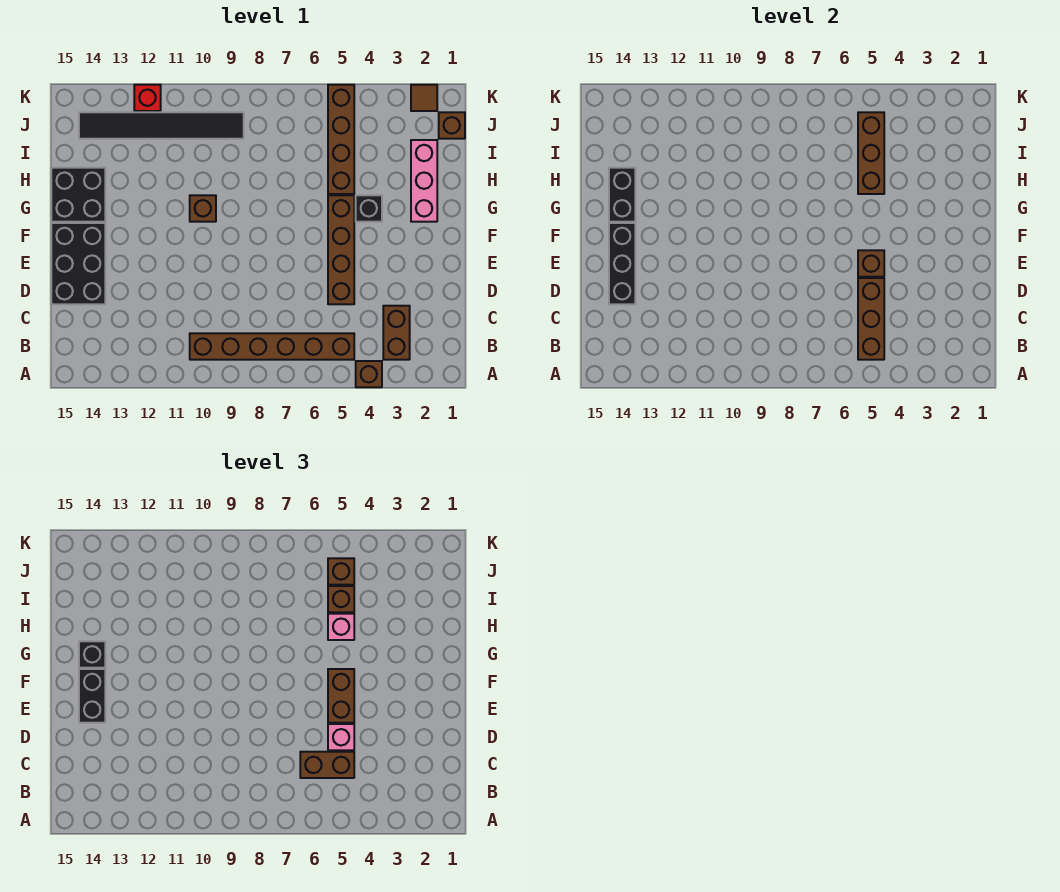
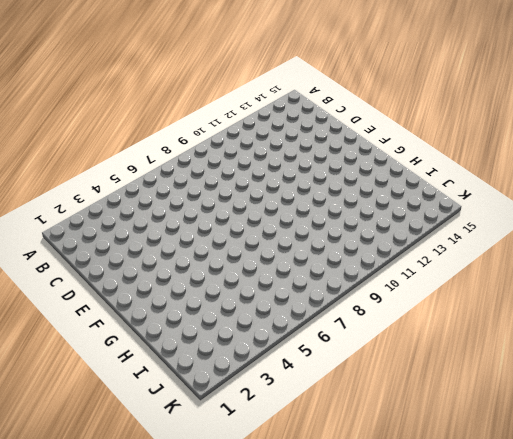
none -> brown brick A4 level 1
none -> brown brick B3:C3 level 1
none -> brown brick B5:B10 level 1

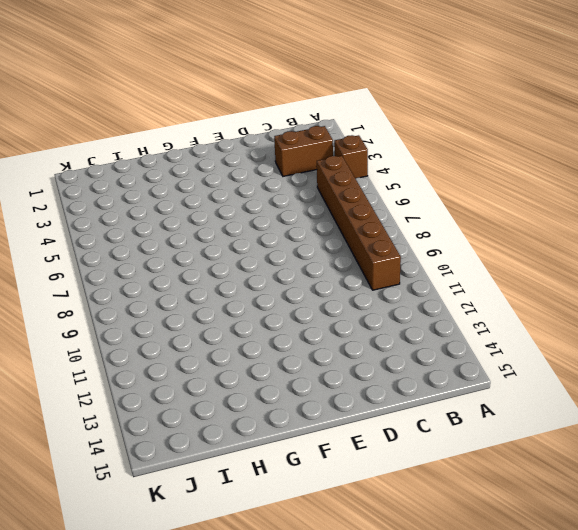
none -> brown brick D5:G5 level 1
none -> black brick D14:F15 level 1
none -> pink brick G2:I2 level 1

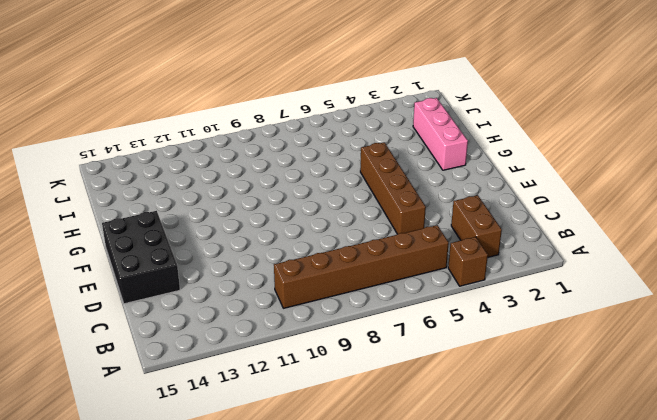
none -> black brick G4 level 1
none -> brown brick G10 level 1
none -> black brick G14:H15 level 1

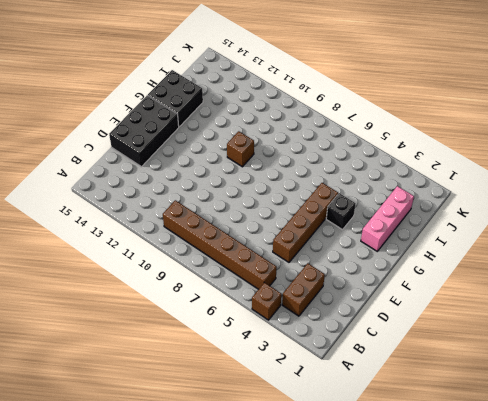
none -> brown brick H5:K5 level 1
none -> brown brick J1 level 1
none -> black tile J9:J14 level 1

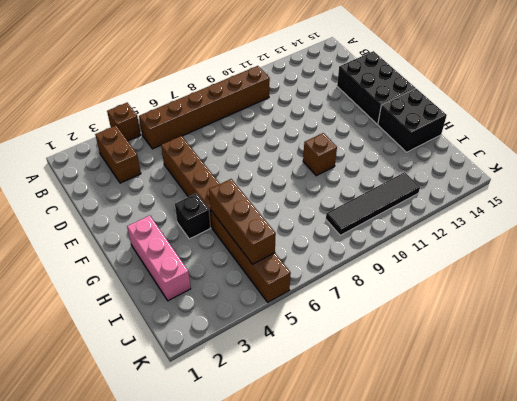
black tile J9:J12 level 1 -> black tile J9:J14 level 1
none -> brown brick J1 level 1
none -> brown tile K2 level 1
none -> red brick K12 level 1

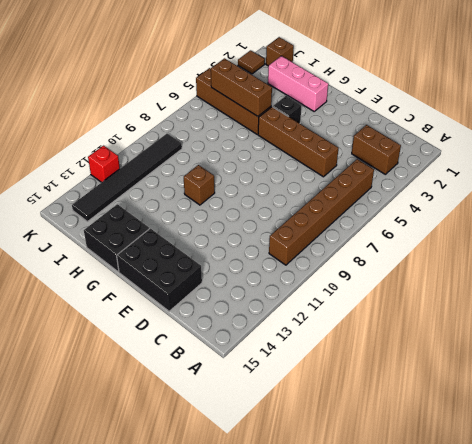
none -> brown brick A4 level 1
none -> brown brick B5:D5 level 2
none -> black brick D14:F14 level 2

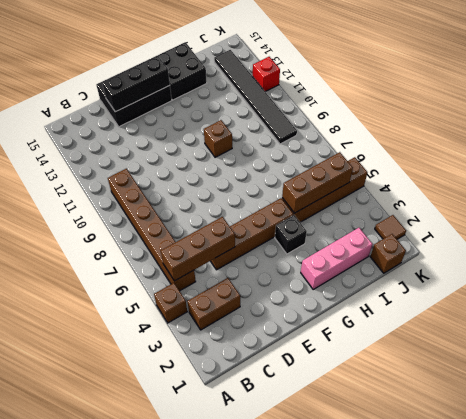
none -> brown brick E5 level 2
none -> black brick G14:H14 level 2
none -> brown brick C5:C6 level 3

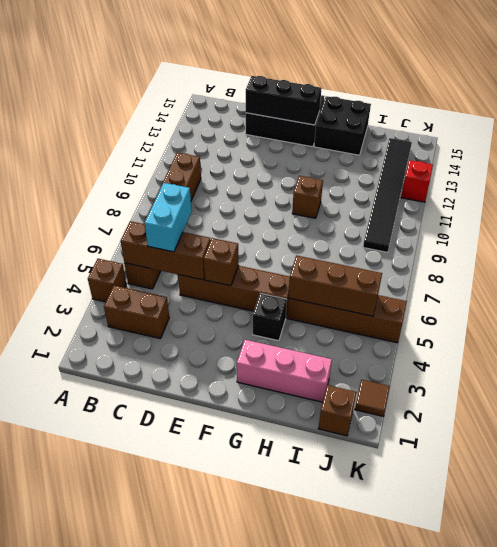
cyan brick C5:C6 level 3 -> brown brick C5:C6 level 3
none -> black brick G14:H14 level 2
none -> pink brick D5 level 3
none -> brown brick E5:F5 level 3

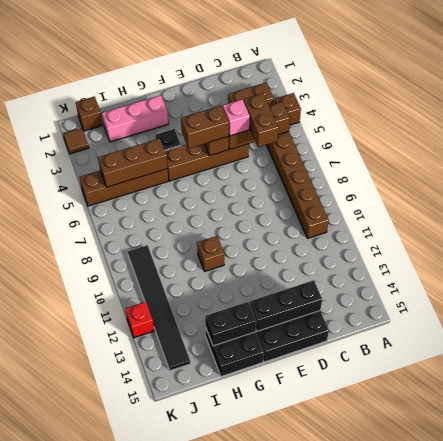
none -> black brick E14:F14 level 3
none -> black brick G14 level 3
none -> pink brick H5 level 3

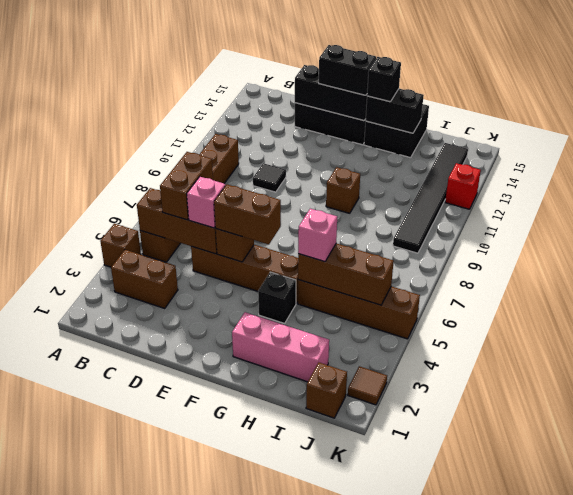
black tile D10 level 1 -> none
none -> brown brick I5 level 3
none -> brown brick J5 level 3

